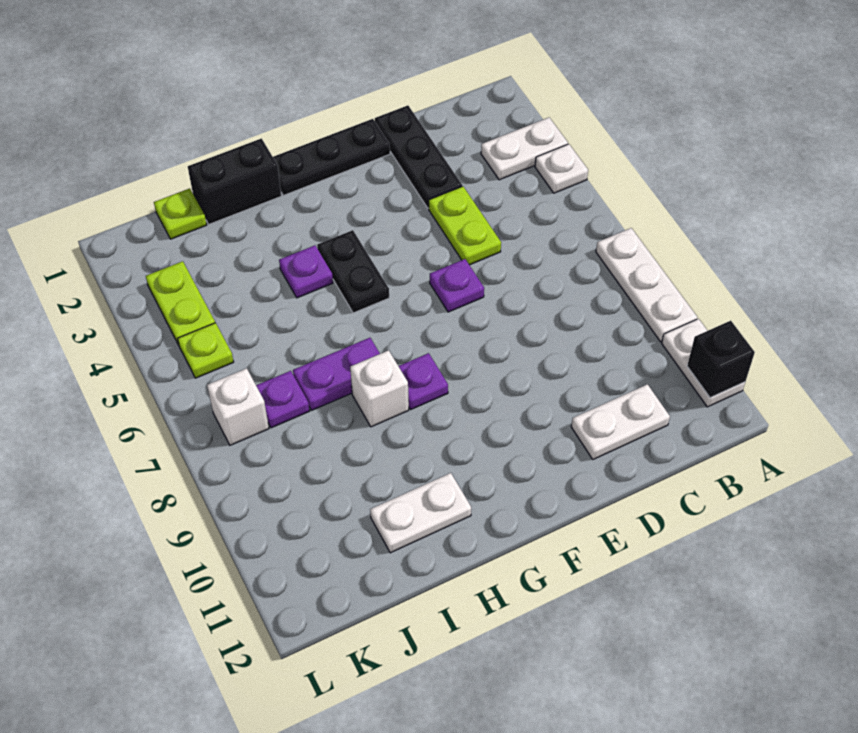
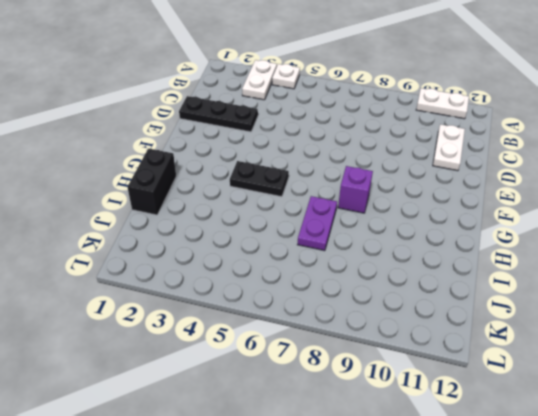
purple brick G8 level 1 -> purple plate G8 level 1
none -> white plate A7:A9 level 1
none -> lime plate D4:D5 level 1
none -> black plate E1:G1 level 1

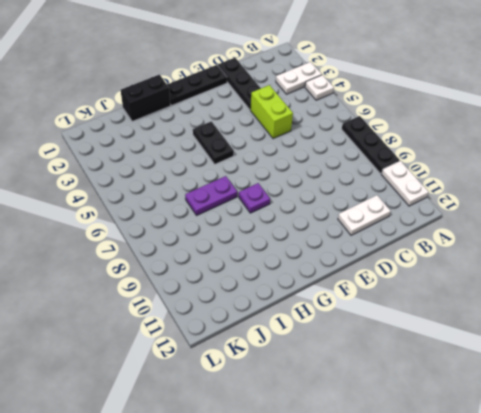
black plate A7:A9 level 1 -> white plate A7:A9 level 1
lime brick D4:D5 level 1 -> lime plate D4:D5 level 1
none -> purple plate E6 level 1
none -> purple plate H4 level 1
none -> white brick H8 level 1

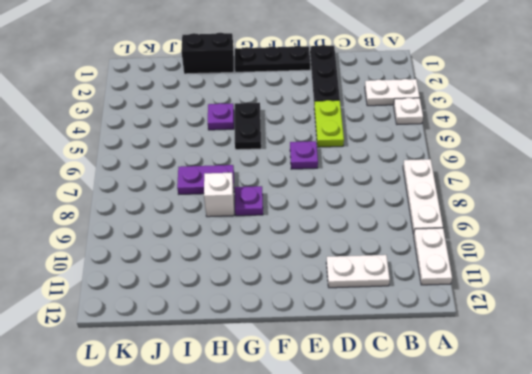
none -> white plate H11:I11 level 1
none -> lime plate J1 level 1
none -> purple plate J7 level 1

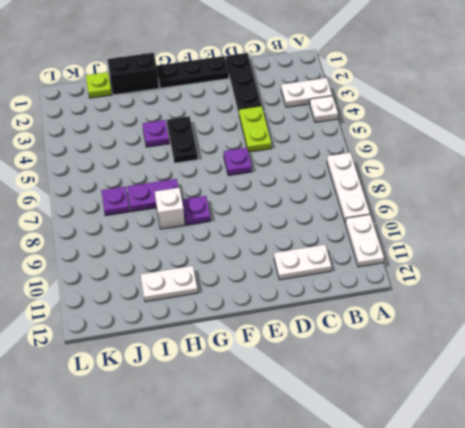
none -> lime plate K3:K4 level 1
none -> lime plate K5 level 1
none -> white brick K7 level 1

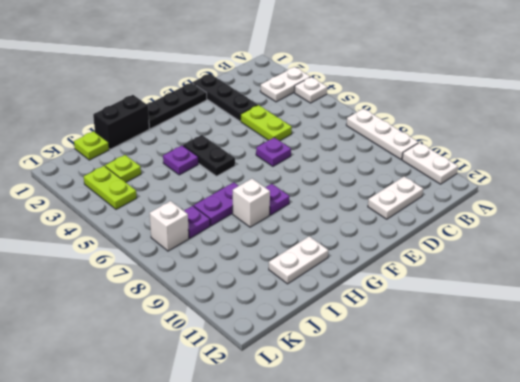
lime plate J3 level 1 -> lime plate K5 level 1
none -> black brick A11 level 2

